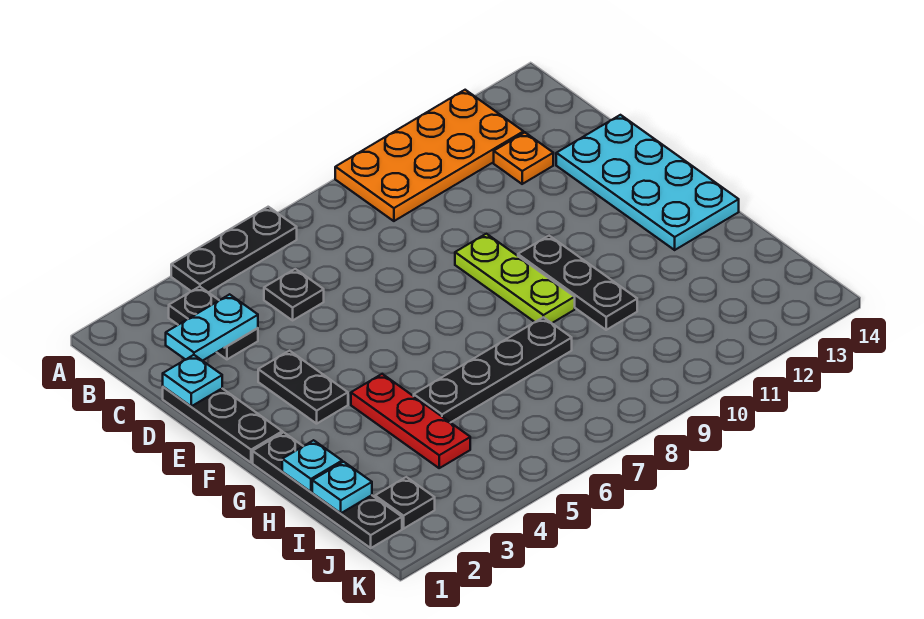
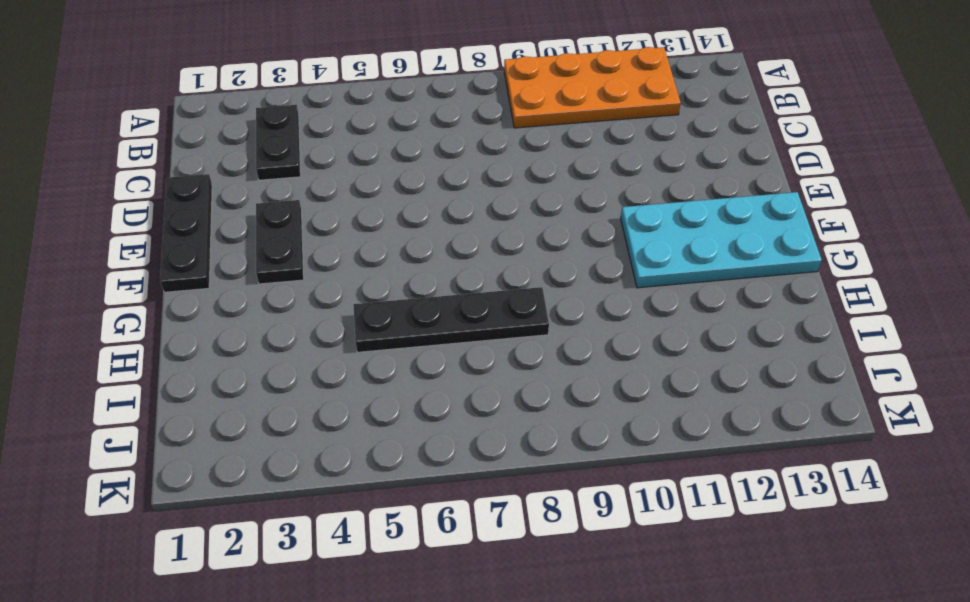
cyan plate F11:G14 level 1 -> cyan plate D13:G14 level 1
none -> black plate A4:A6 level 1
none -> black plate C5 level 1
none -> orange plate C12 level 1

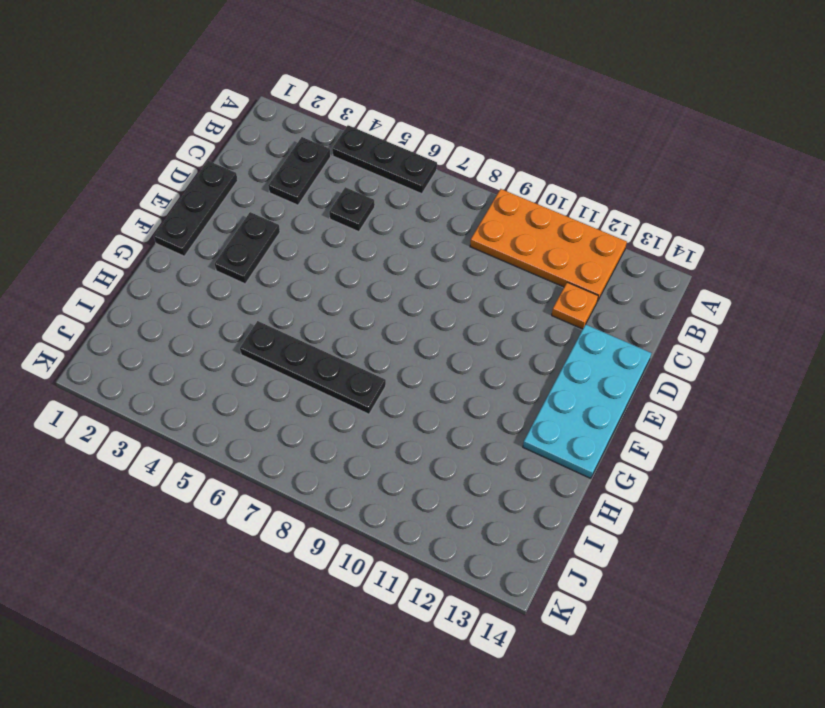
none -> lime plate E9:G9 level 1
none -> black plate F10:H10 level 1
none -> black plate G1:J1 level 1

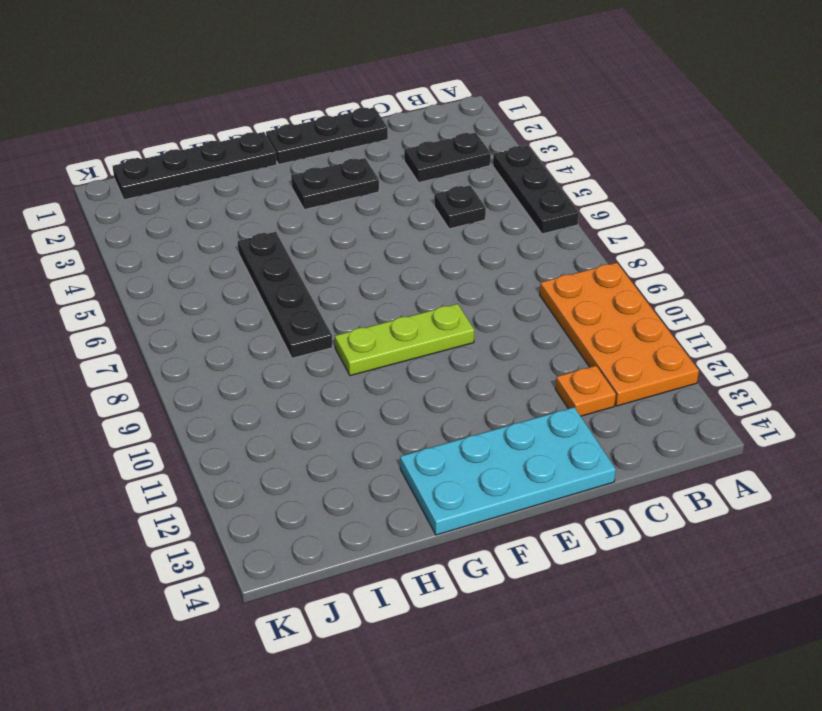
none -> black plate F10:H10 level 1
none -> red plate G4:I4 level 1
none -> black plate J2 level 1

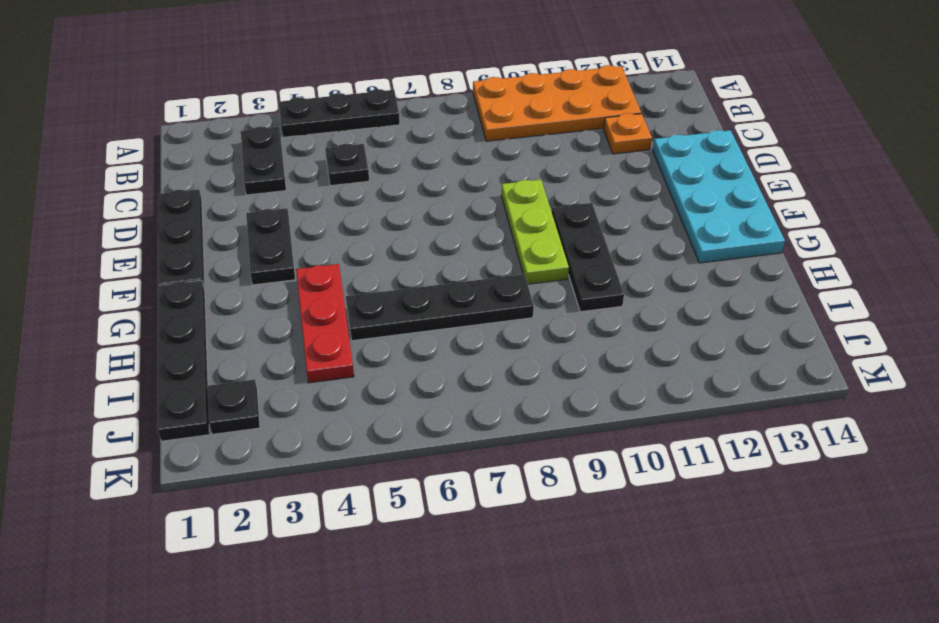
none -> cyan plate C2:C3 level 2
none -> cyan plate D1 level 2
none -> cyan plate H1 level 2

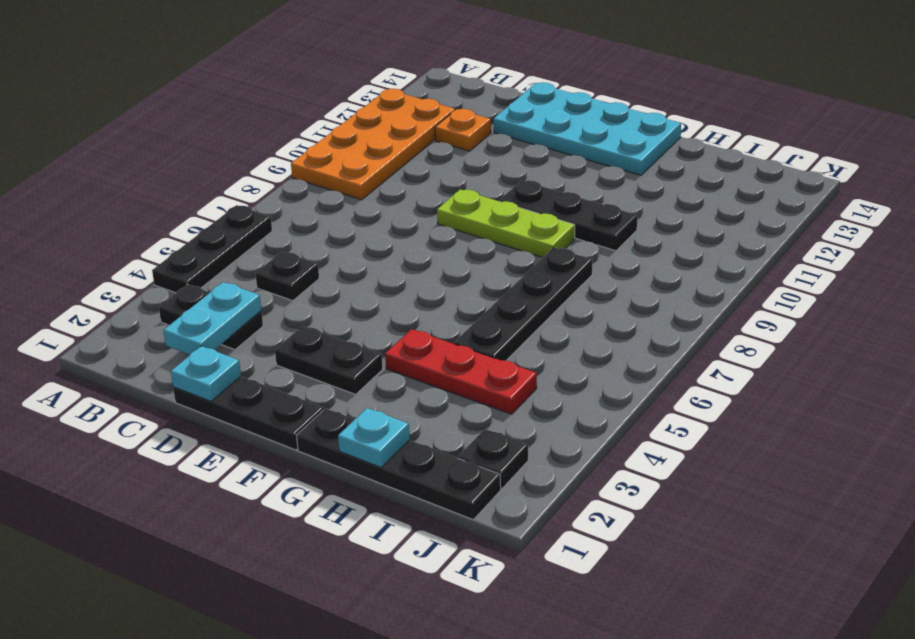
none -> cyan plate I1 level 2

